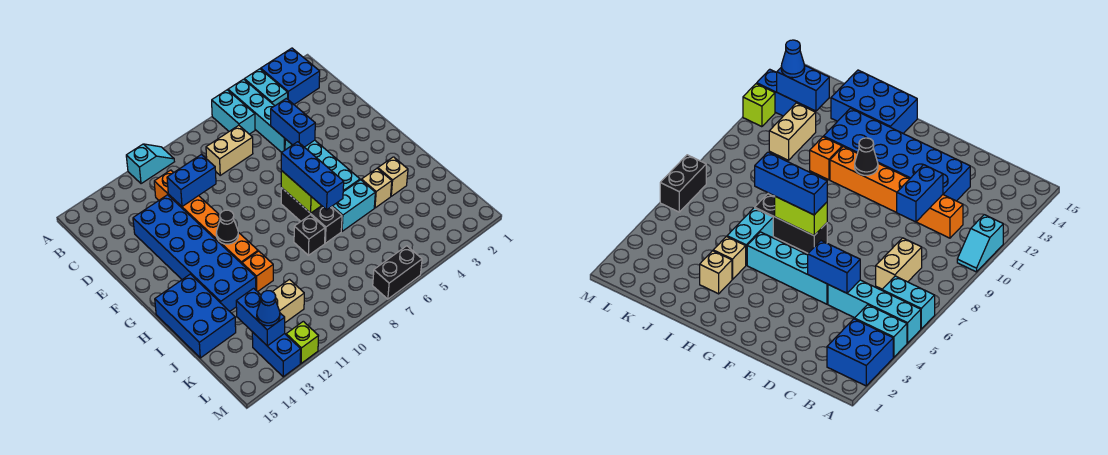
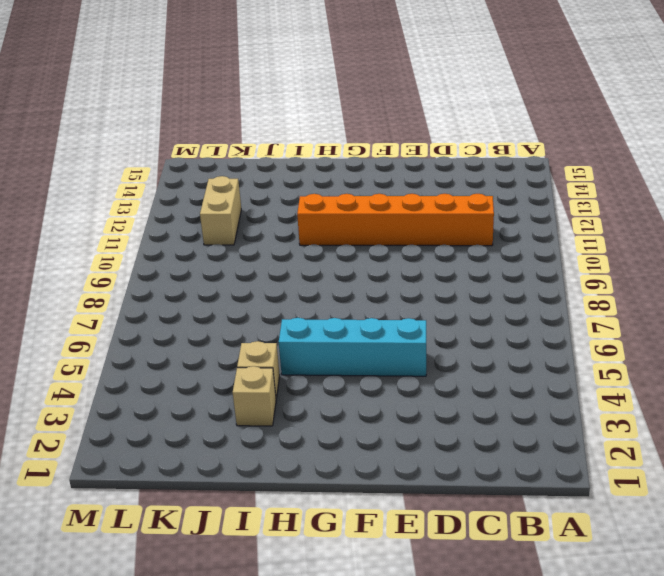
none -> blue brick A2:B3 level 1
none -> cyan brick A4:B4 level 1
none -> cyan brick A5:D5 level 1

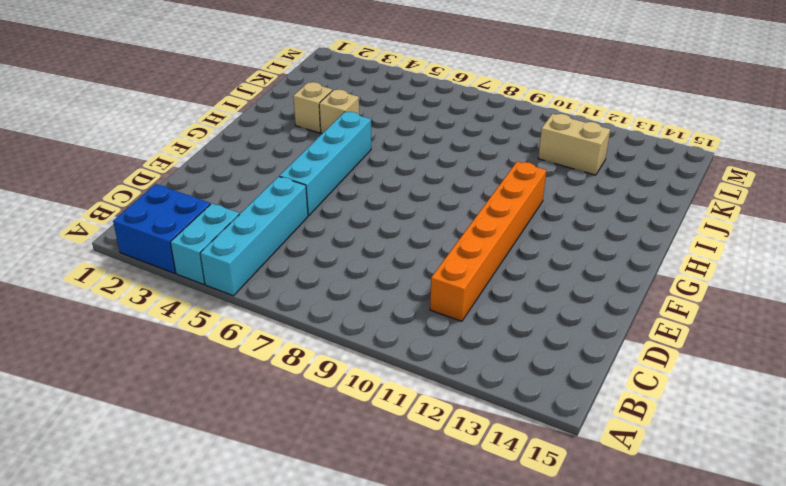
none -> cyan brick A6:B6 level 1
none -> cyan slope A10:A11 level 1 top 11
none -> tan brick C7:C8 level 1

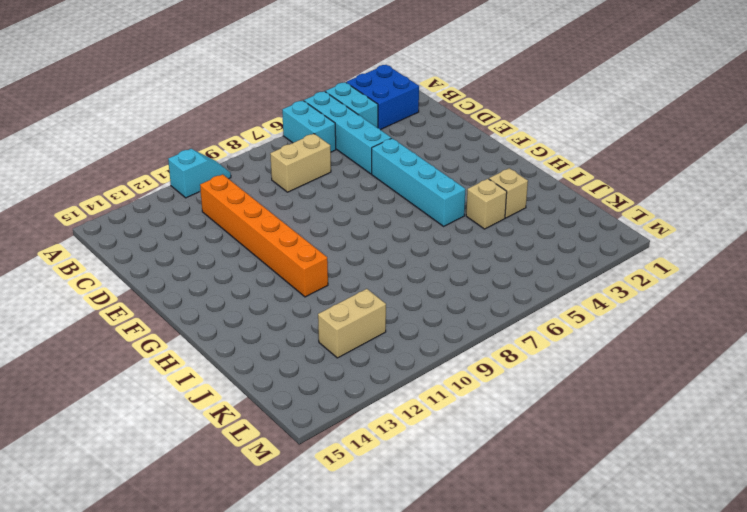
none -> blue brick D12:I13 level 1
none -> black brick G7:I7 level 1
none -> blue brick H14:J15 level 1

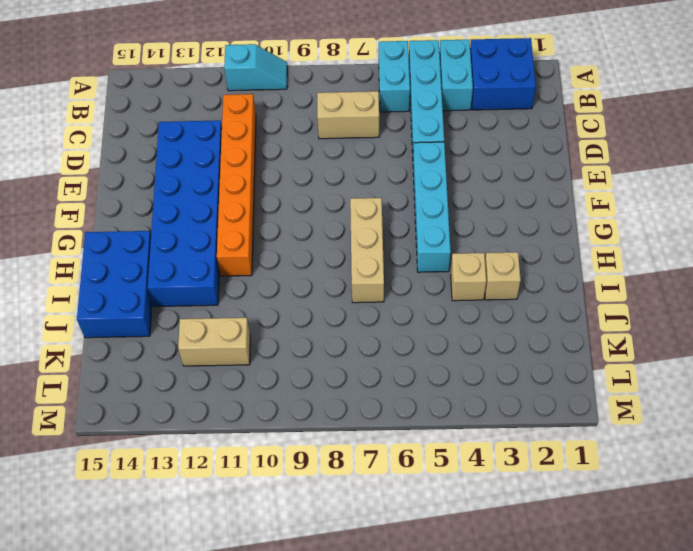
tan brick G7:I7 level 1 -> black brick G7:I7 level 1
none -> cyan brick I5:I6 level 1
none -> black brick I8 level 1
none -> orange brick I11 level 1

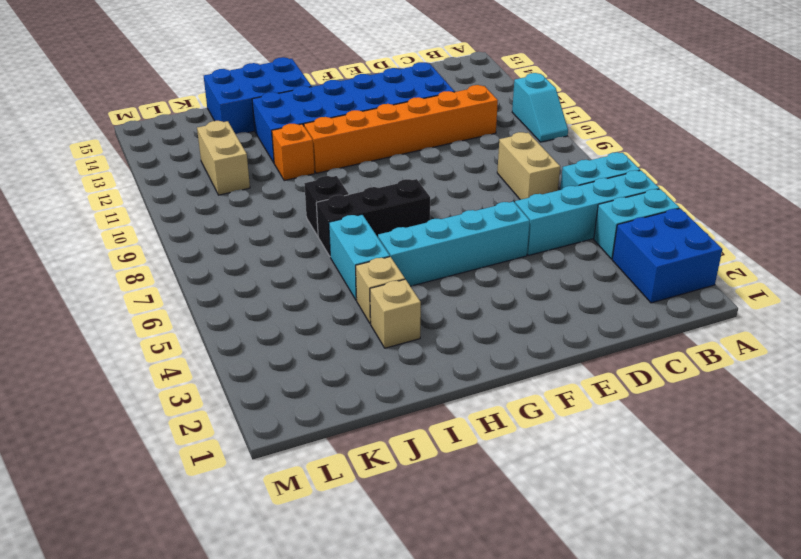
none -> blue brick L13:M13 level 1
none -> black brick M6:M7 level 1
none -> lime brick M12 level 1

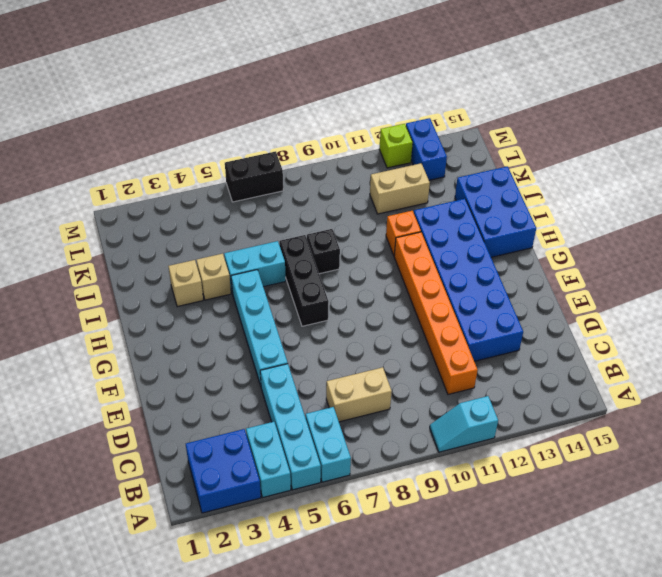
none -> blue brick D5:E5 level 2
none -> blue brick D10:D11 level 2
none -> lime brick G7:H7 level 2

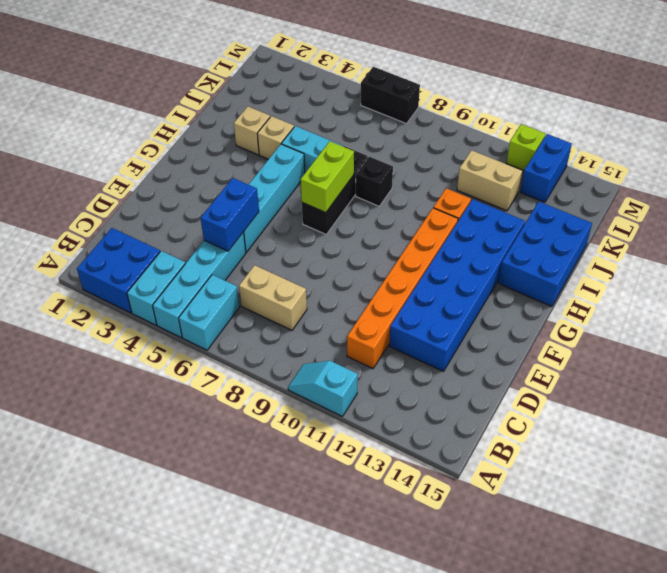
none -> blue brick D10:D11 level 2
none -> black cone G11 level 2
none -> blue brick K13:L13 level 2

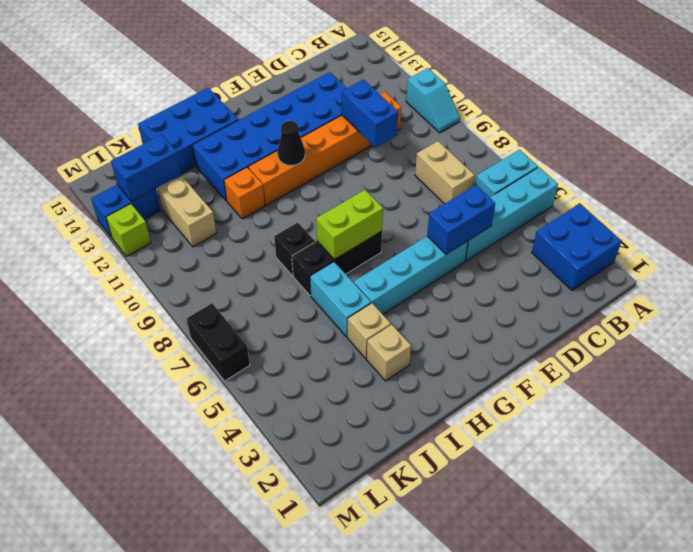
none -> cyan brick A4:B4 level 1
none -> blue brick G7:I7 level 3
none -> blue cone L13 level 3

